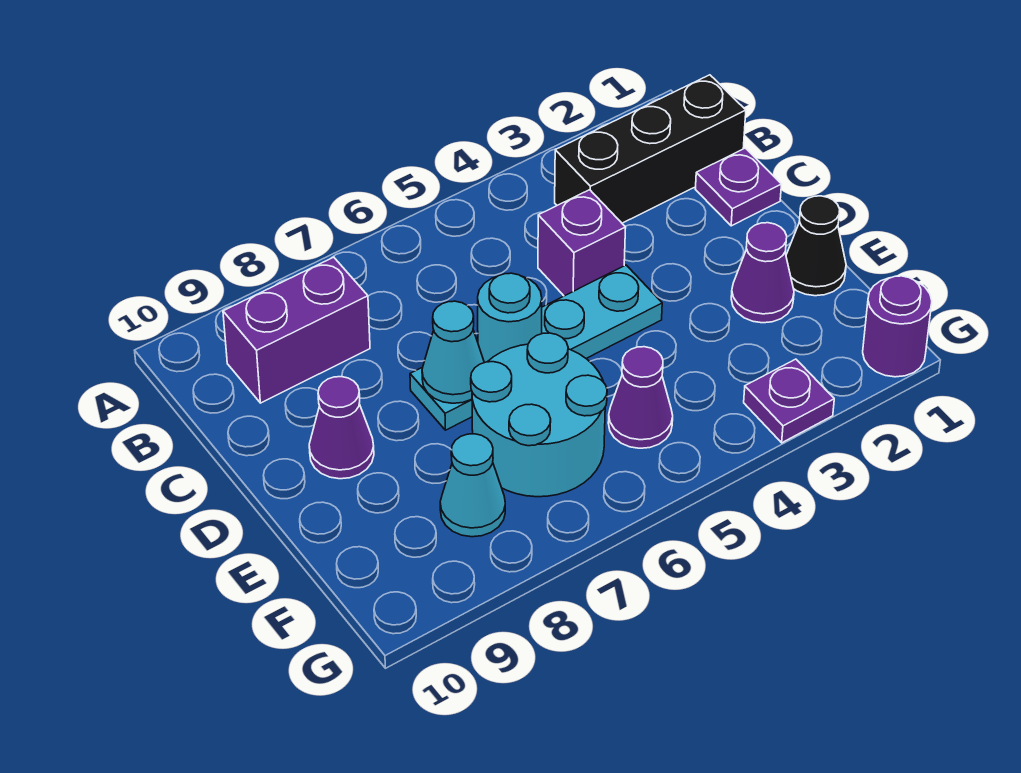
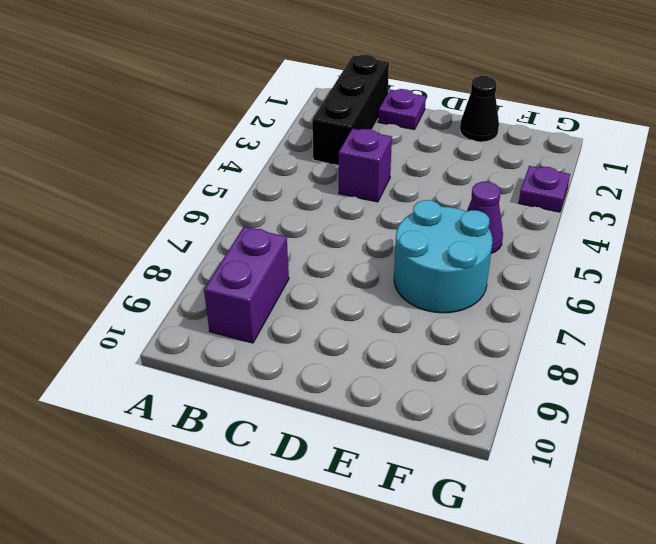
none -> cyan plate D4:D7 level 1
none -> purple cone D9 level 1
none -> purple cone E2 level 1

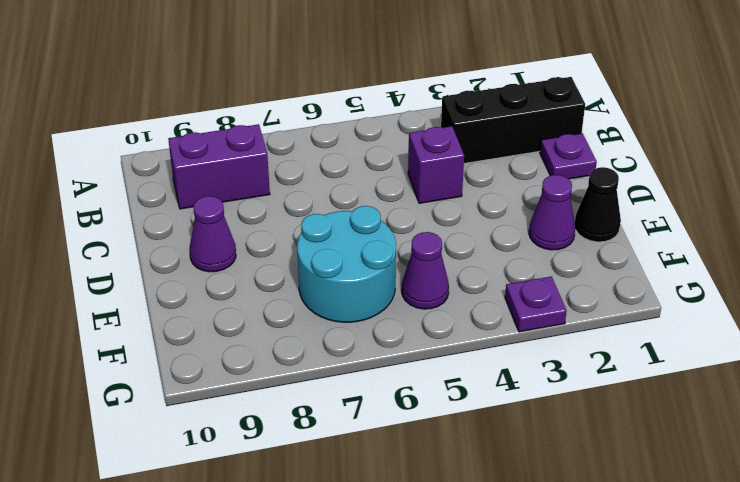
none -> cyan plate D4:D7 level 1
none -> cyan cone F8 level 1
none -> purple round brick G1 level 1

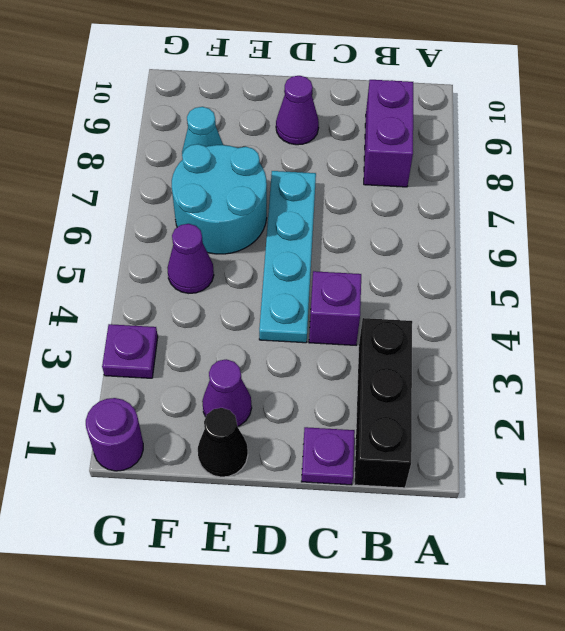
none -> cyan round brick D6 level 2
none -> cyan cone D7 level 2

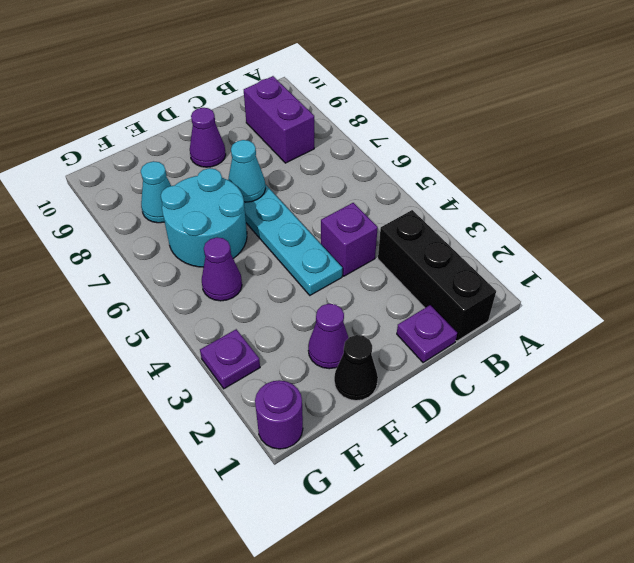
none -> cyan round brick D6 level 2

